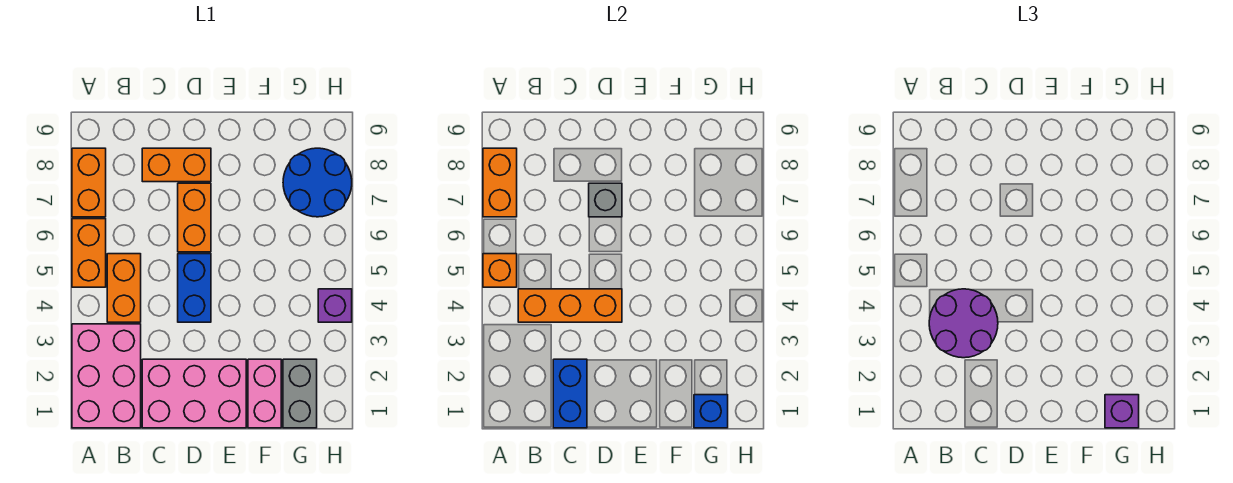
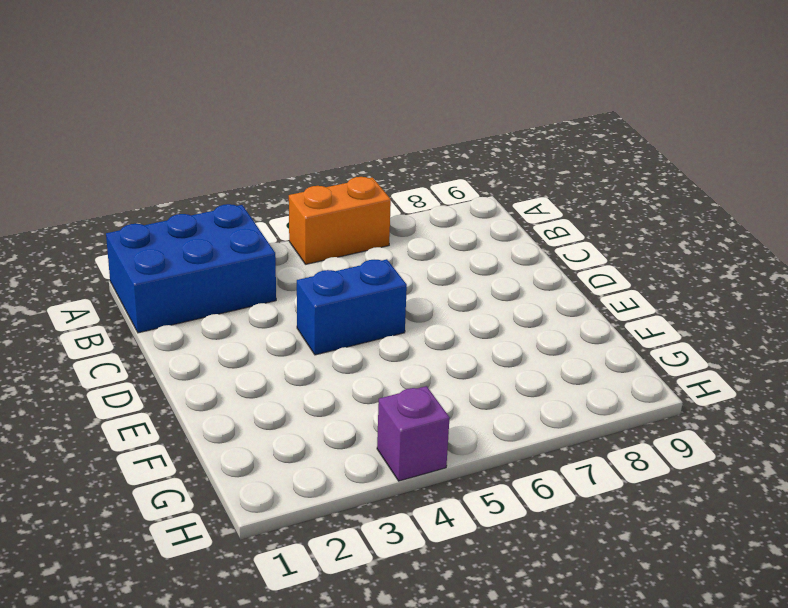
blue brick A1:B3 level 1 -> pink brick A1:B3 level 1
none -> orange brick A7:A8 level 1
none -> orange brick B4:B5 level 1
none -> pink brick C1:E2 level 1

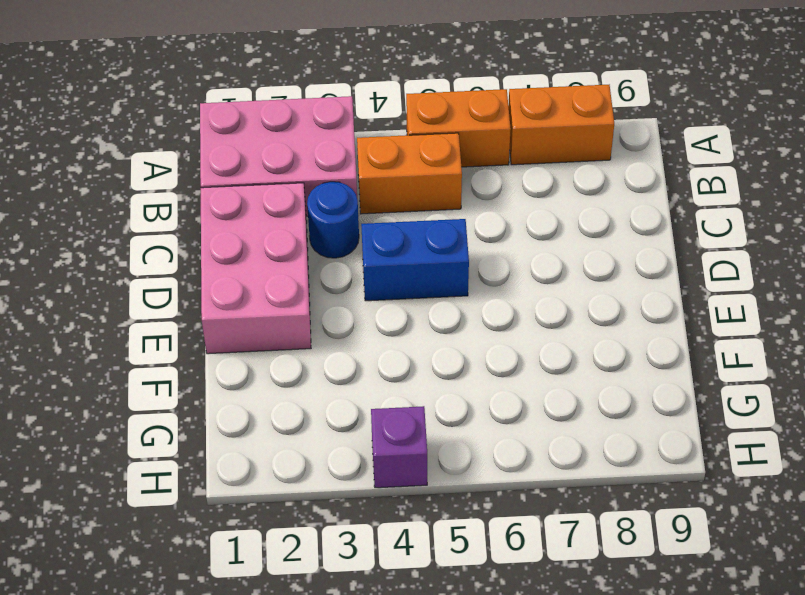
blue round brick C3 level 1 -> none
none -> orange brick C8:D8 level 1
none -> orange brick D6:D7 level 1
none -> pink brick F1:F2 level 1

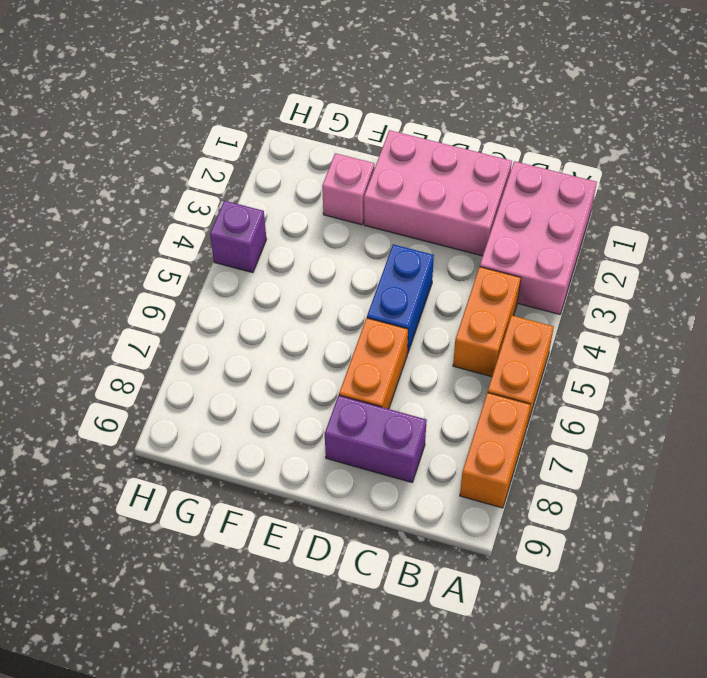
purple brick C8:D8 level 1 -> orange brick C8:D8 level 1
pink brick F2 level 1 -> pink brick F1:F2 level 1
none -> grey brick G1:G2 level 1
none -> blue round brick G7:H8 level 1
none -> orange brick A5 level 2

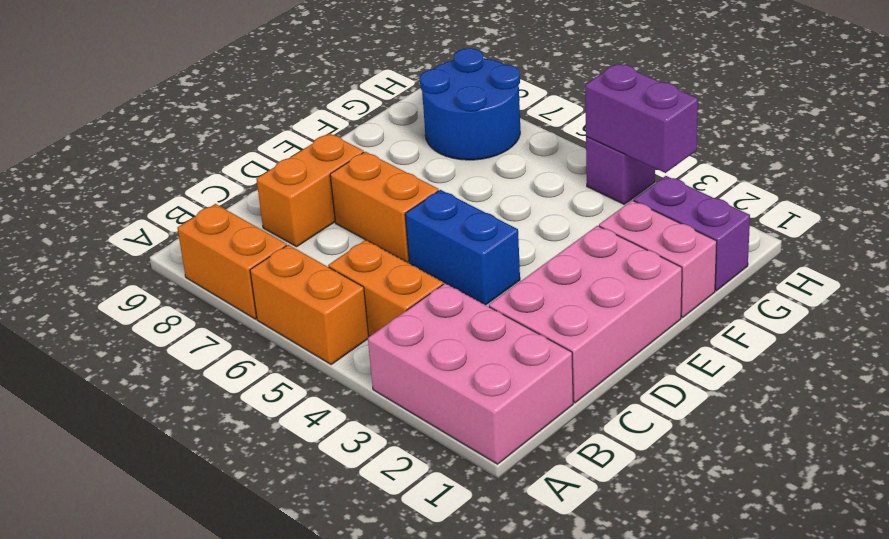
purple brick G1:G2 level 1 -> grey brick G1:G2 level 1
purple brick H3:H4 level 2 -> none
none -> orange brick A5 level 2
none -> orange brick A7:A8 level 2
none -> orange brick B4:D4 level 2

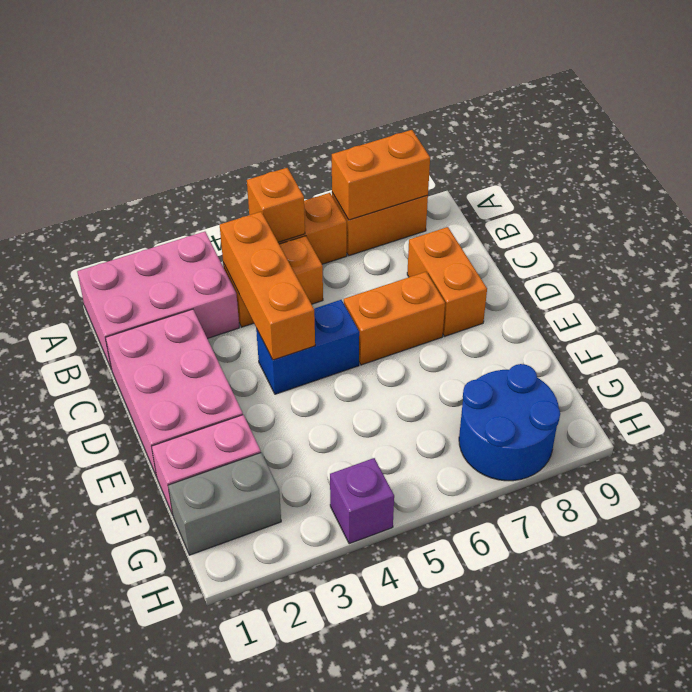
none -> blue brick C1:C2 level 2
none -> grey brick D7 level 2
none -> blue brick G1 level 2

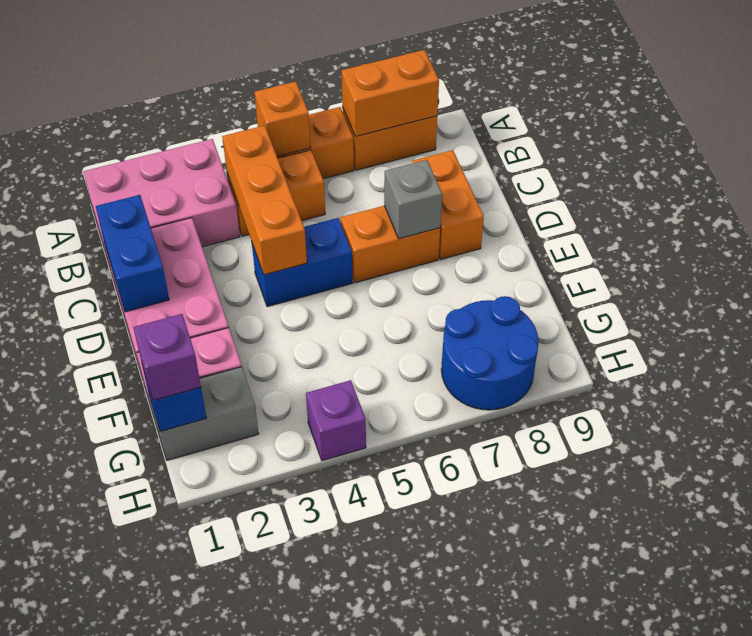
blue brick C1:D1 level 2 -> blue brick C1:C2 level 2
none -> purple round brick B3:C4 level 3

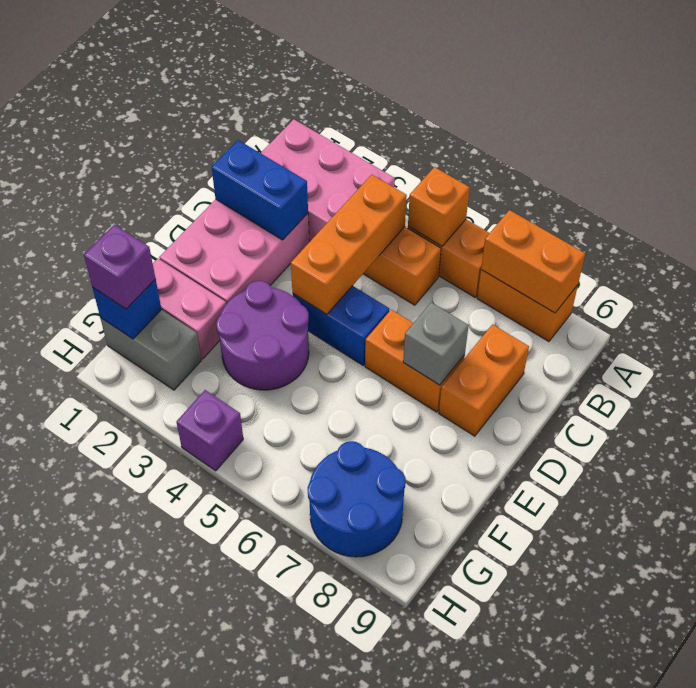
purple round brick E3:F4 level 1 -> purple round brick B3:C4 level 3

